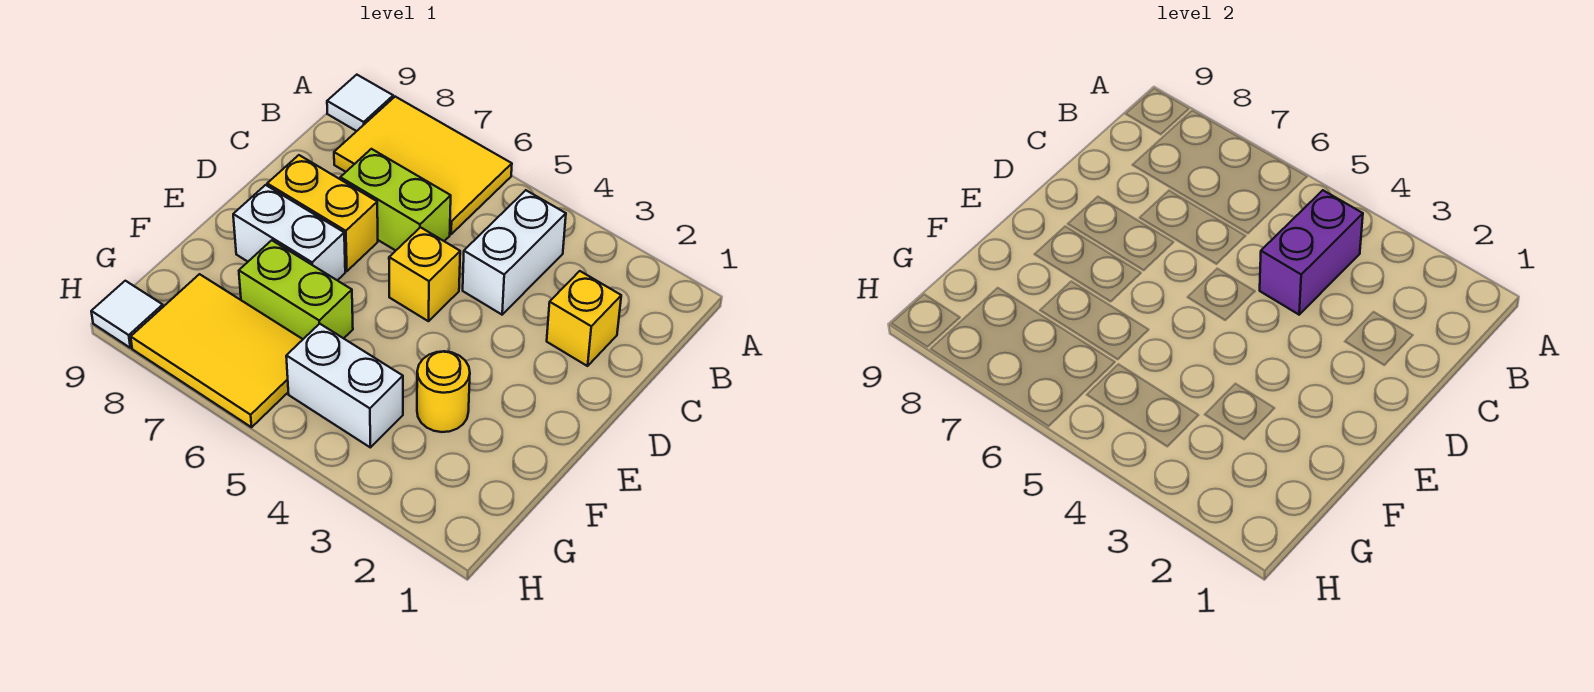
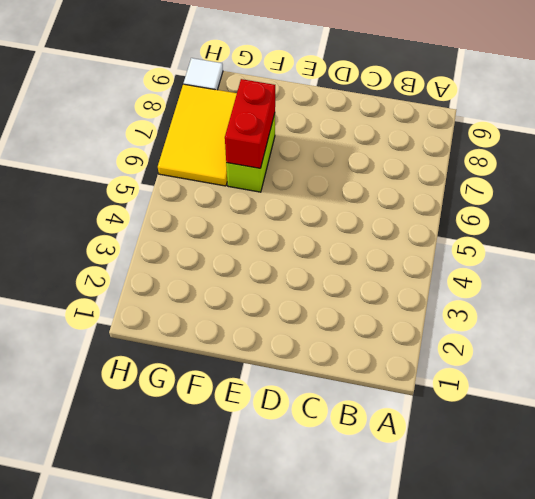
red brick F6:F7 level 2 -> none
none -> yellow tile A6:B8 level 1
none -> white tile A9 level 1
none -> white brick B4:C4 level 1

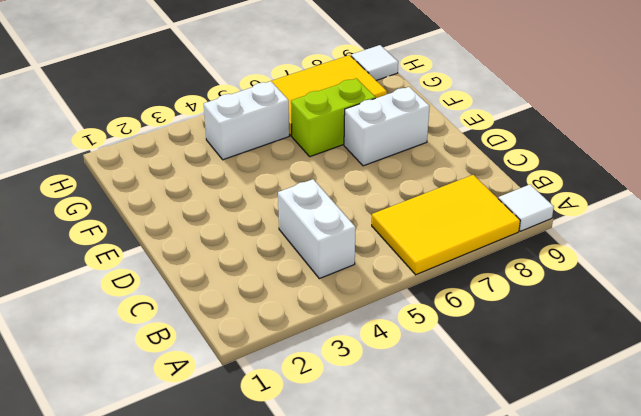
none -> yellow brick C2 level 1
none -> lime brick C6:C7 level 1
none -> yellow brick D5 level 1

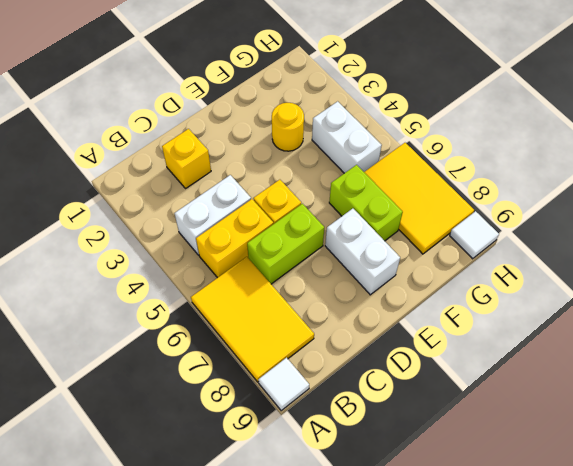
yellow brick B5:C5 level 1 -> yellow brick D7:D8 level 1
lime brick C6:D6 level 1 -> lime brick C6:C7 level 1
none -> purple brick B4:C4 level 2

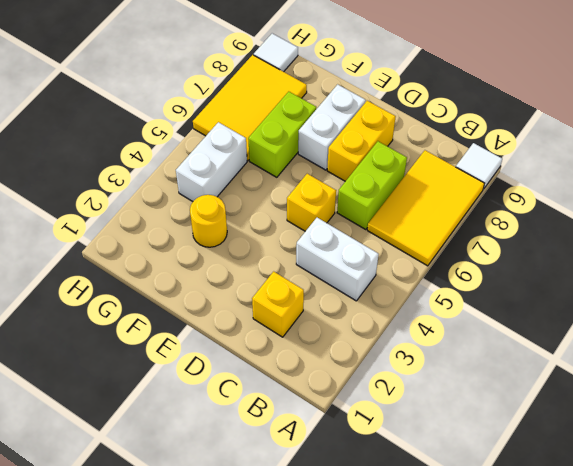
none -> purple brick B4:C4 level 2

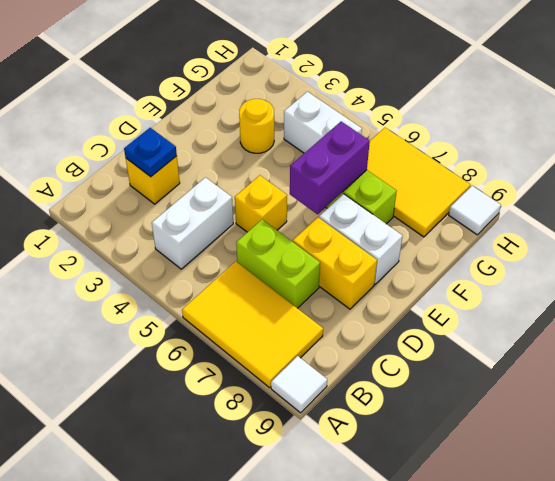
blue plate C2 level 2 -> none
purple brick E6:F6 level 2 -> purple brick B4:C4 level 2

